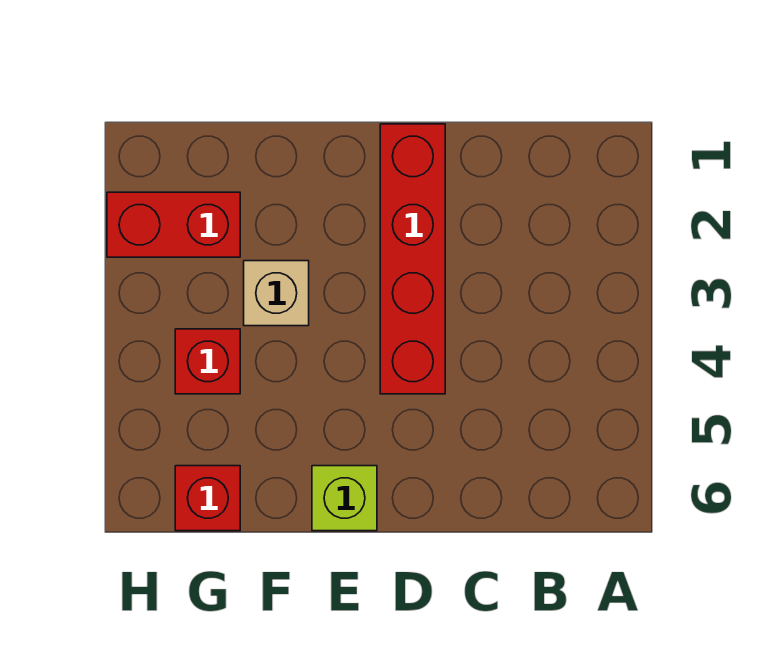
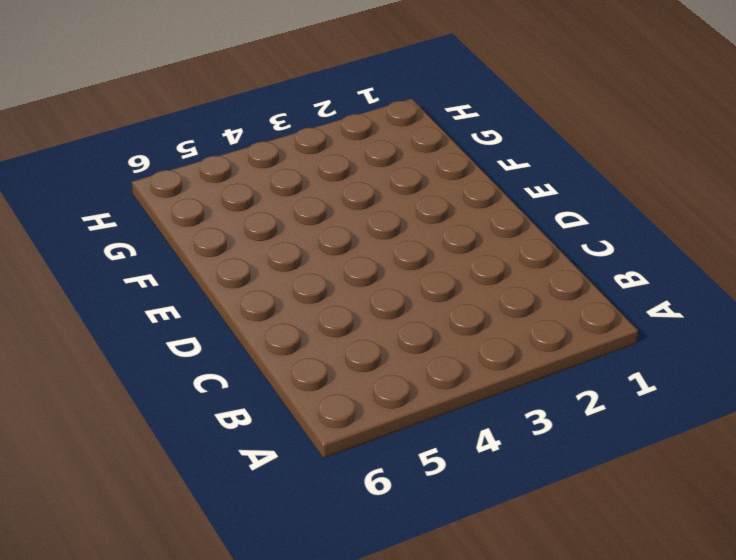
none -> red brick D1:D4 level 1
none -> lime brick E6 level 1

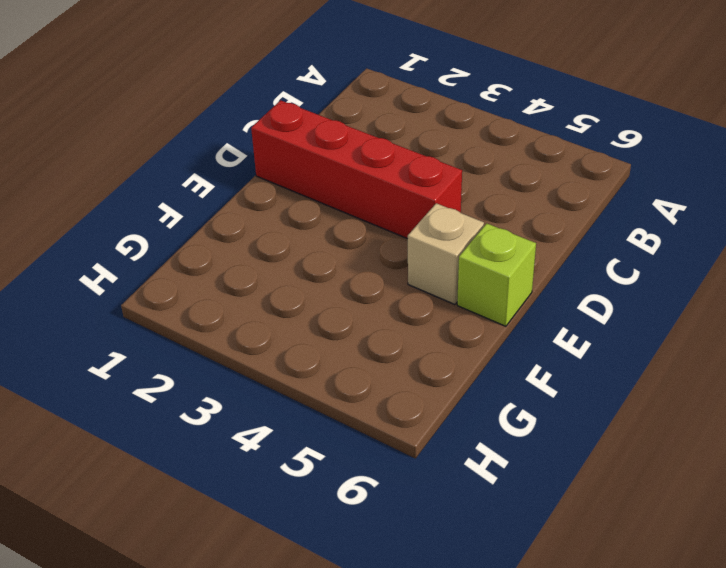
tan brick E5 level 1 -> tan brick F3 level 1
none -> red brick G2:H2 level 1
none -> red brick G4 level 1

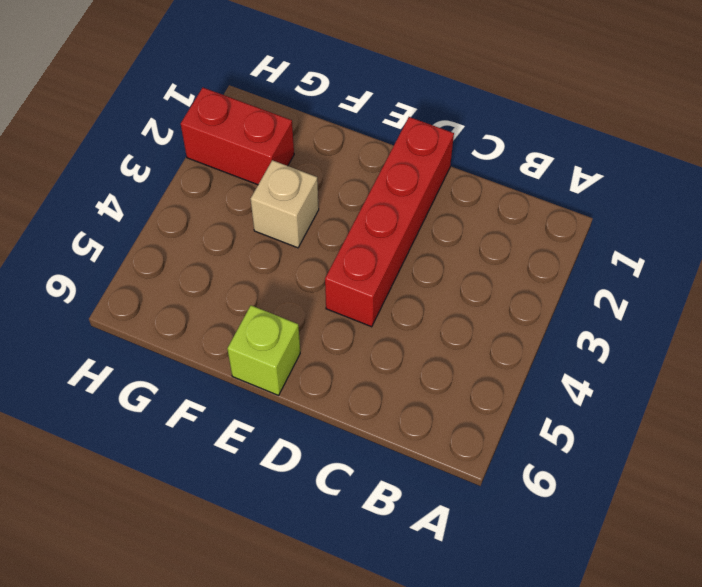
none -> red brick G4 level 1
none -> red brick G6 level 1

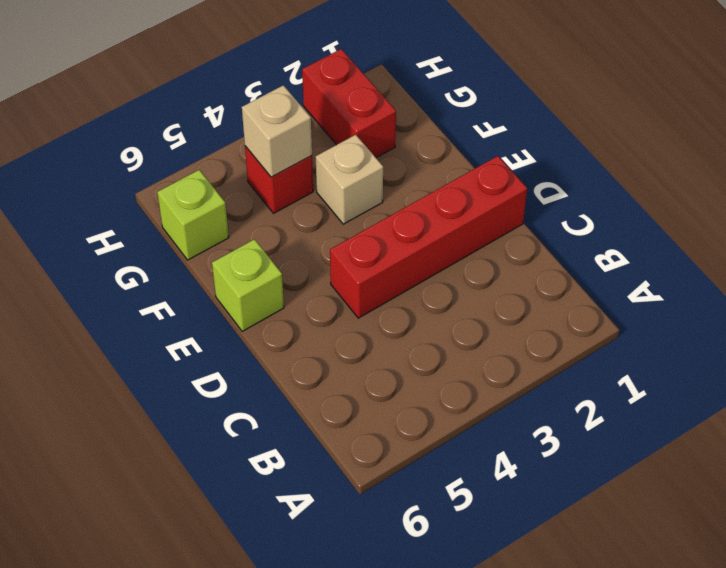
tan brick G4 level 2 -> none
lime brick G6 level 1 -> red brick G6 level 1

